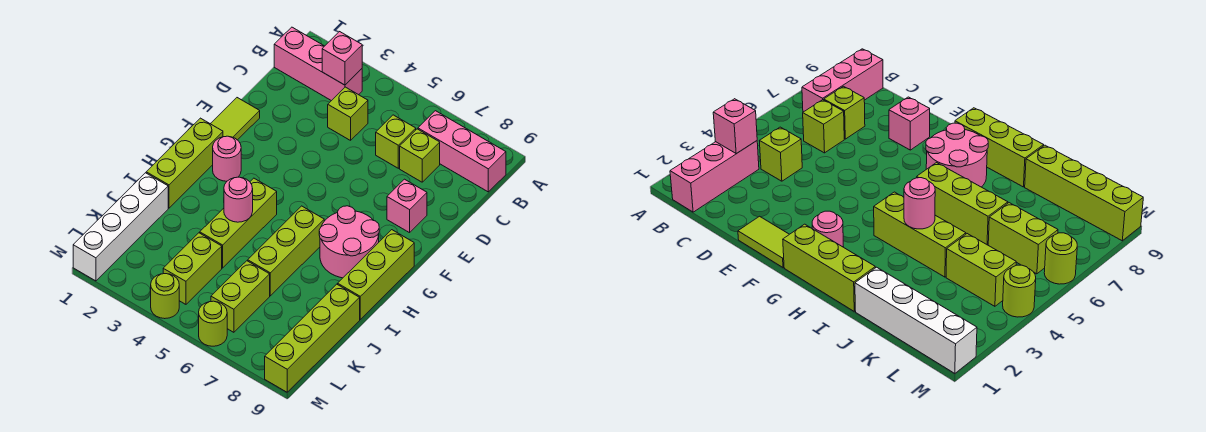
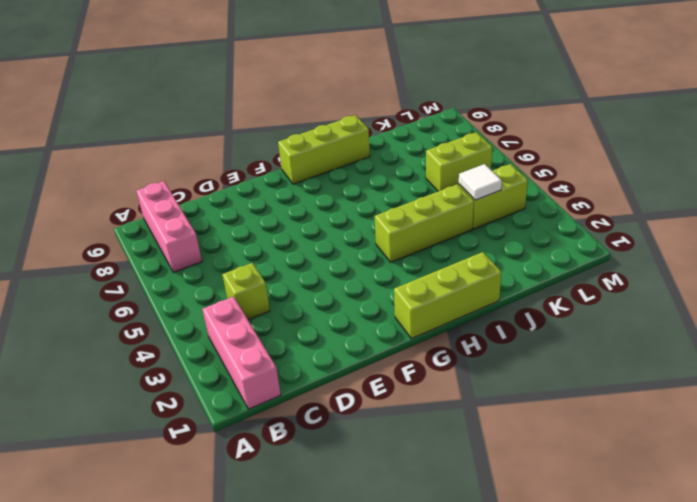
white tile K4 level 2 -> none
none -> lime brick C6 level 1
none -> lime brick C7 level 1
none -> lime tile E1:F1 level 1

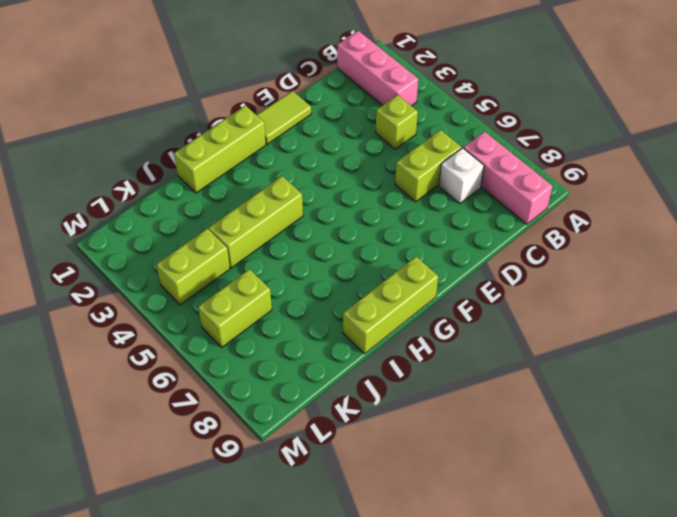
lime brick C6:D6 level 1 -> lime brick C6 level 1
white brick C7 level 1 -> lime brick C7 level 1
none -> pink brick E8 level 1
none -> pink round brick G2 level 1
none -> pink round brick G7:H8 level 1

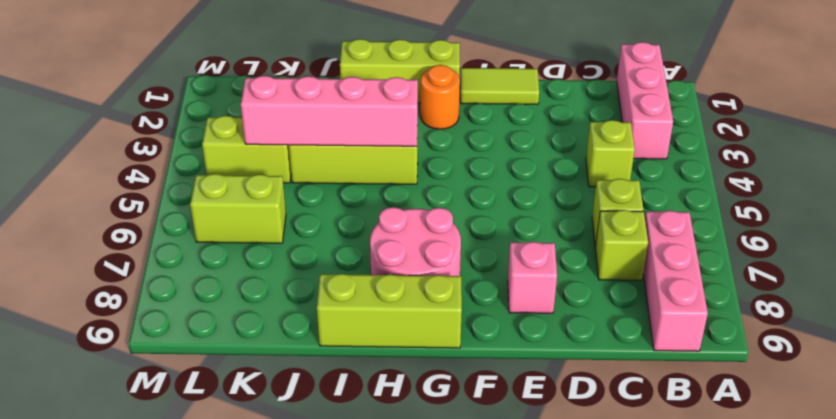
orange round brick G2 level 1 -> pink round brick G2 level 1
pink brick H4:K4 level 2 -> pink round brick I4 level 2
none -> lime brick H6:J6 level 1
none -> white brick J1:M1 level 1
none -> lime brick J9:M9 level 1

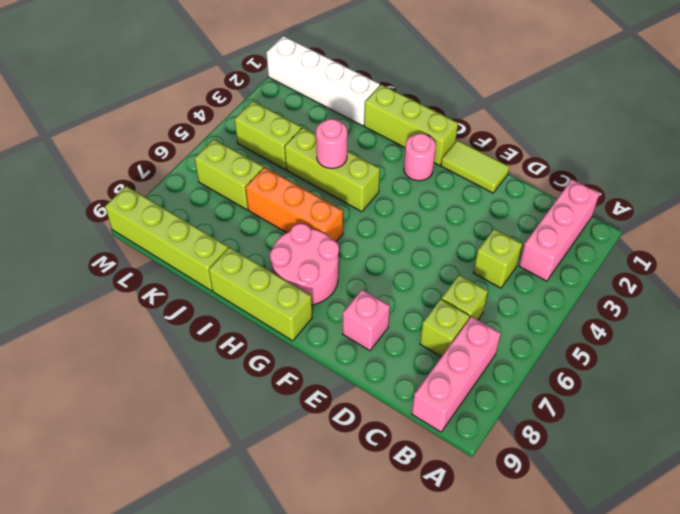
orange brick H6:J6 level 1 -> lime brick H6:J6 level 1
none -> lime round brick M4 level 1
none -> lime round brick M6 level 1
none -> pink brick B3 level 2

